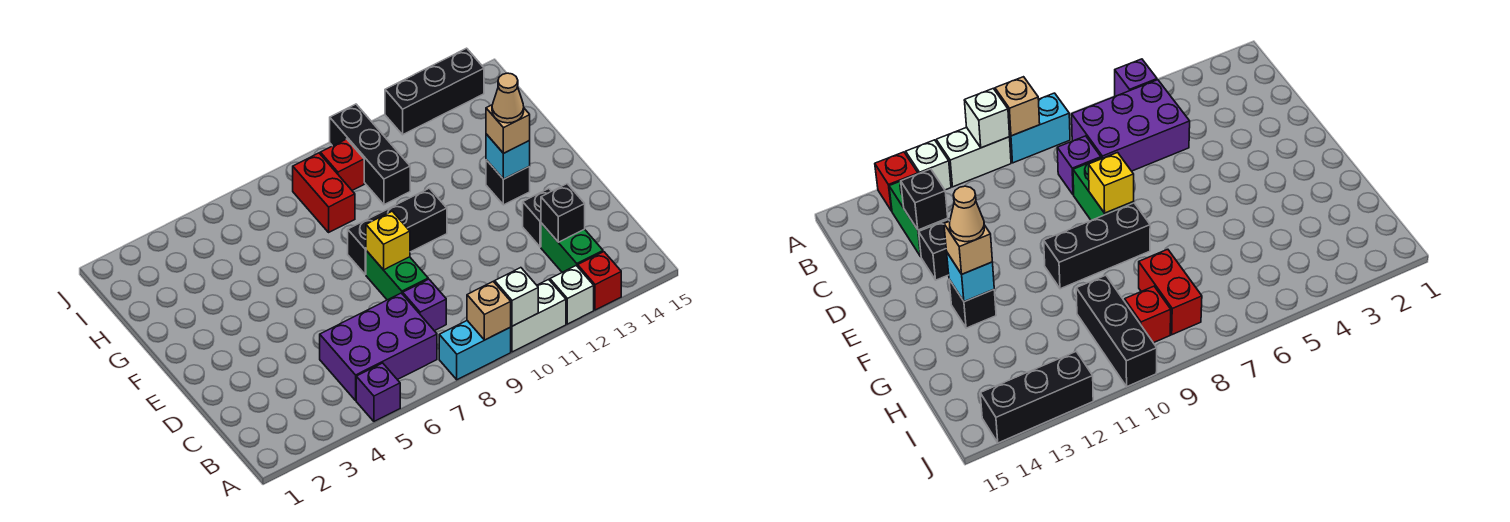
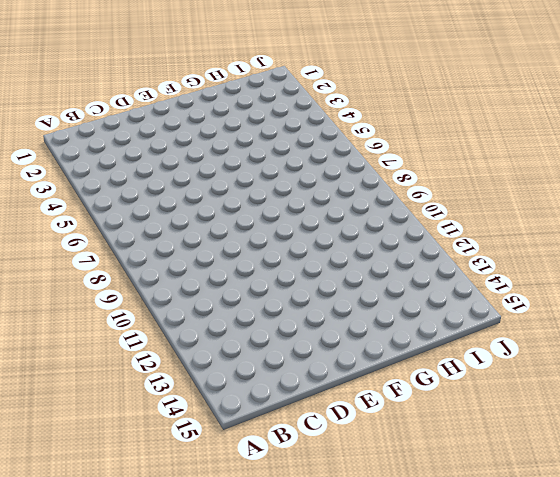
none -> purple brick A5 level 1
none -> cyan brick A8:A9 level 1
none -> white brick A10:A11 level 1

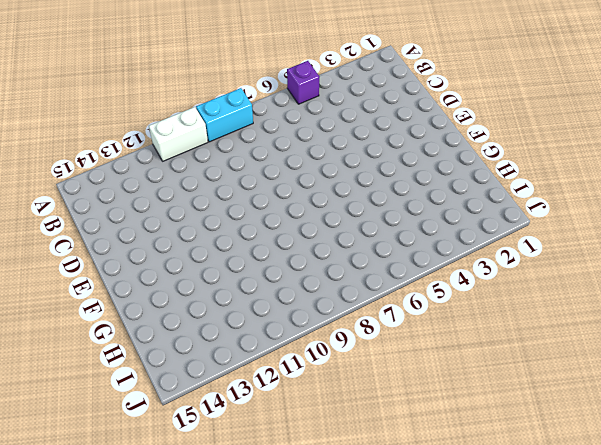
none -> white brick A12 level 1
none -> red brick A13 level 1
none -> purple brick B5:C7 level 1

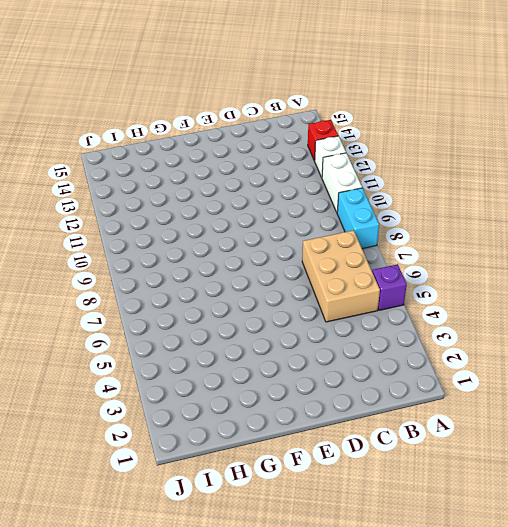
tan brick B5:C7 level 1 -> purple brick B5:C7 level 1
none -> green brick B13:C13 level 1
none -> purple brick C8 level 1
none -> green brick D8:E8 level 1

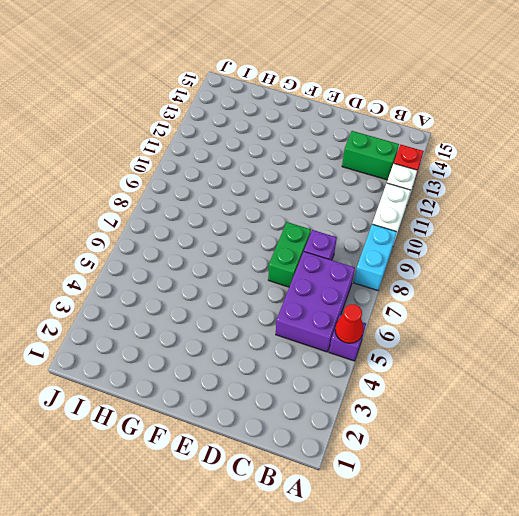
red cone A5 level 2 -> none
green brick D7:D8 level 1 -> green brick D8:E8 level 1
none -> black brick D13 level 1
none -> black brick F8:F10 level 1
none -> black brick F13 level 1

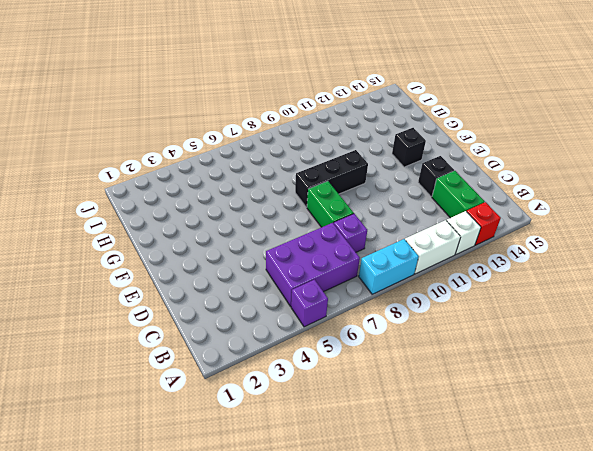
none -> red brick H8:I8 level 1
none -> black brick H10:J10 level 1
none -> red brick I9 level 1

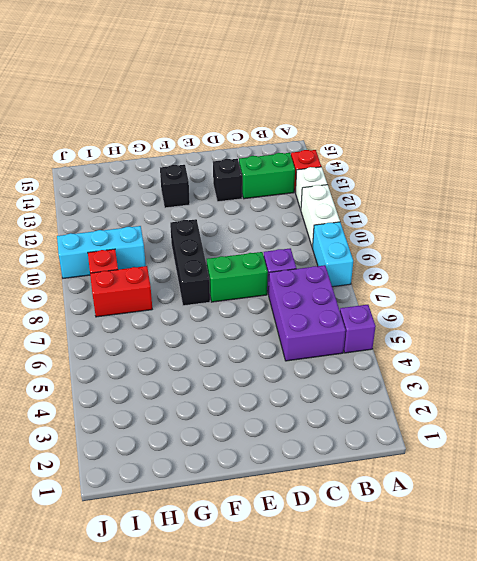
cyan brick H10:J10 level 1 -> black brick H10:J10 level 1
none -> black brick J12:J14 level 1
none -> tan brick A9 level 2
none -> white brick A10 level 2

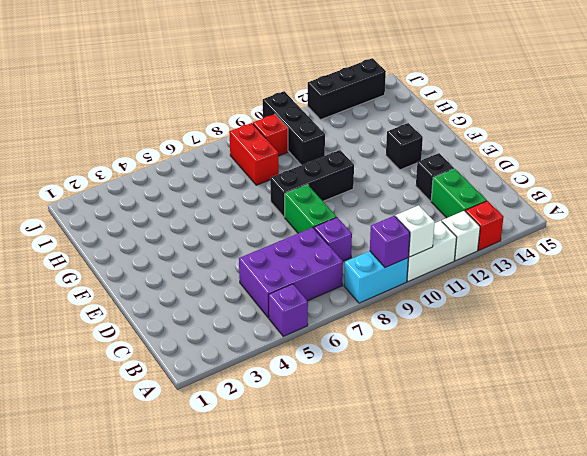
purple brick A9 level 2 -> tan brick A9 level 2
none -> black brick C13 level 2
none -> yellow brick E8 level 2
none -> cyan brick F13 level 2

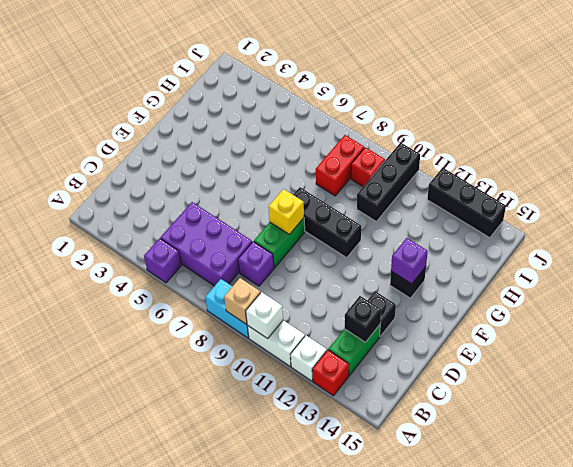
purple brick F13 level 2 -> cyan brick F13 level 2
none -> tan brick F13 level 3
none -> tan cone F13 level 4

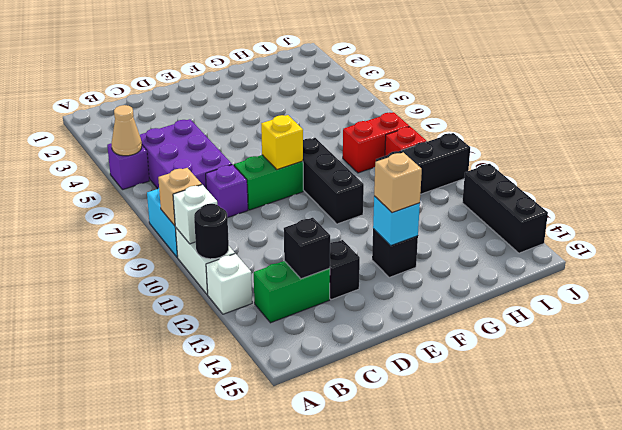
tan cone A5 level 2 -> tan cone F13 level 4
black round brick A11 level 2 -> none
none -> red brick A13 level 1

